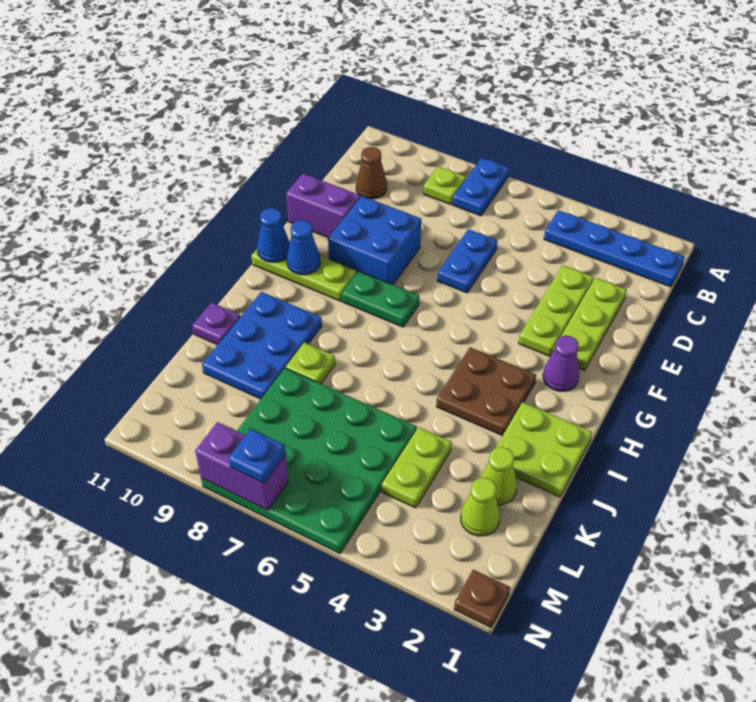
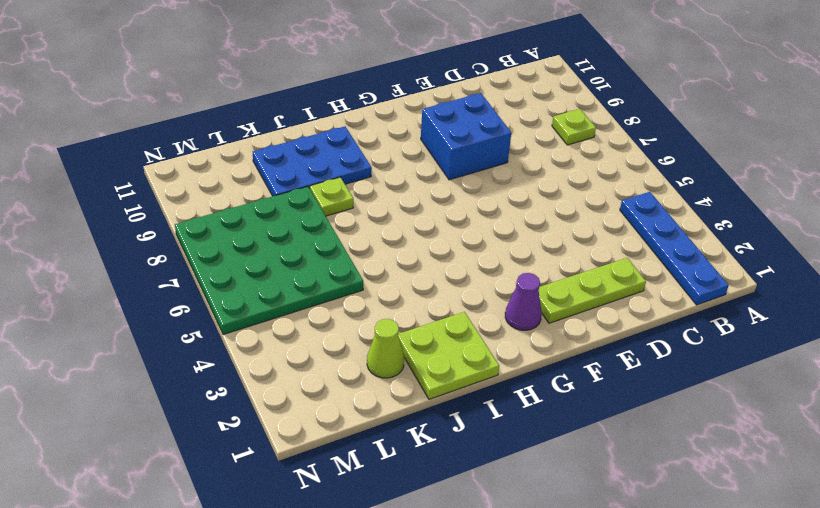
none -> blue plate A7:B7 level 1
none -> brown cone C10 level 1
none -> lime plate D3:F3 level 1

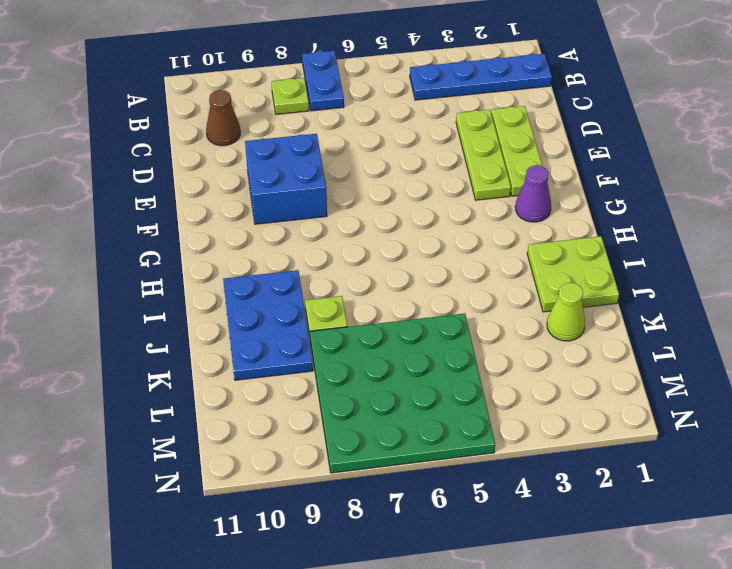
none -> blue plate D6:E6 level 1
none -> purple brick E10:E11 level 1
none -> green plate G7:G8 level 1

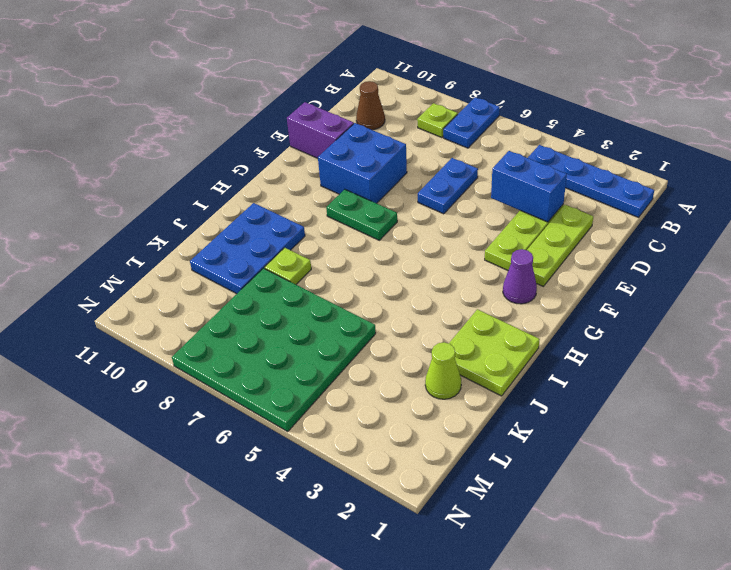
blue brick D3:D4 level 2 -> none
none -> lime plate G9:G11 level 1
none -> brown plate H3:I4 level 1
none -> purple plate J11 level 1

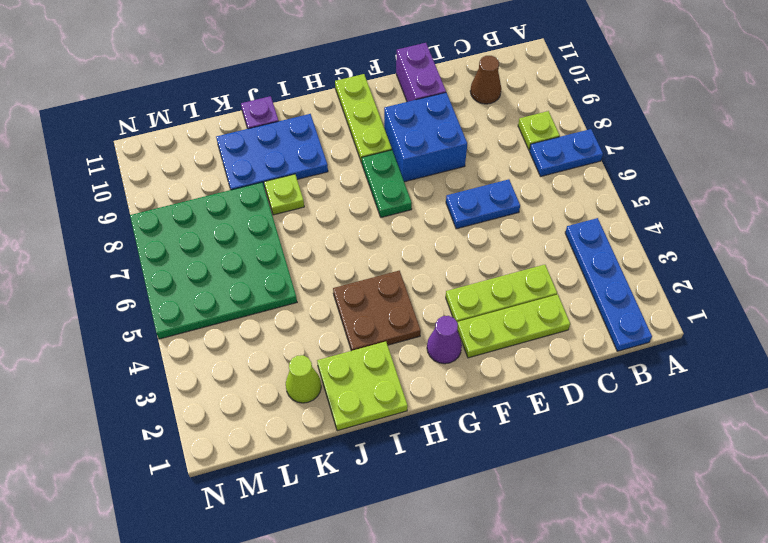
none -> lime plate K4:L4 level 1
none -> lime cone L2 level 1
none -> brown plate N1 level 1

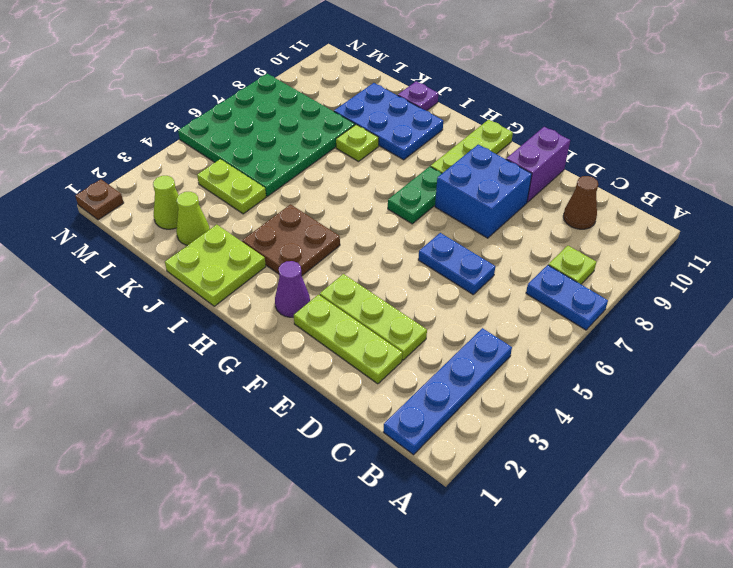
none -> blue cone G10 level 2
none -> blue cone G11 level 2
none -> purple brick N7:N8 level 2

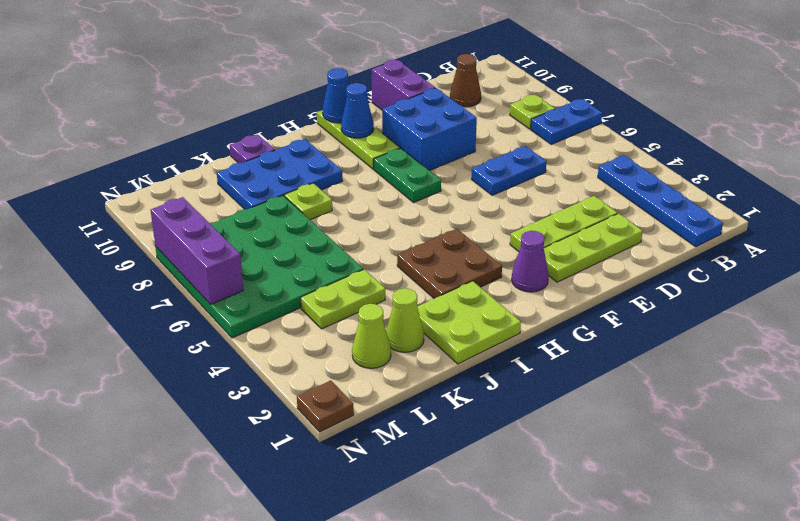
purple brick N6:N8 level 2 -> purple brick N7:N8 level 2
none -> blue plate N7 level 3

